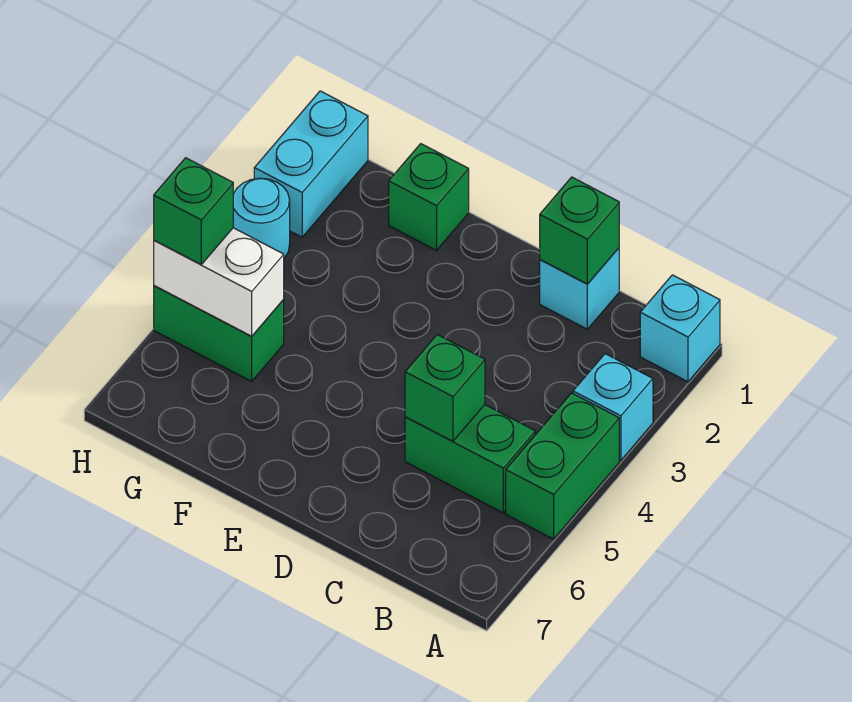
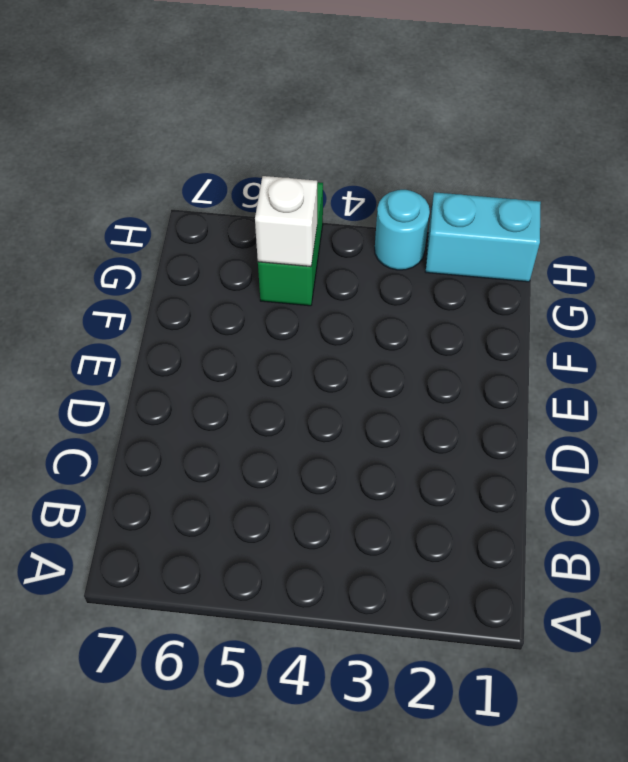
white brick G5 level 2 -> white brick G5:H5 level 2
none -> cyan brick A1 level 1
none -> cyan brick A3 level 1
none -> green brick A4:A5 level 1

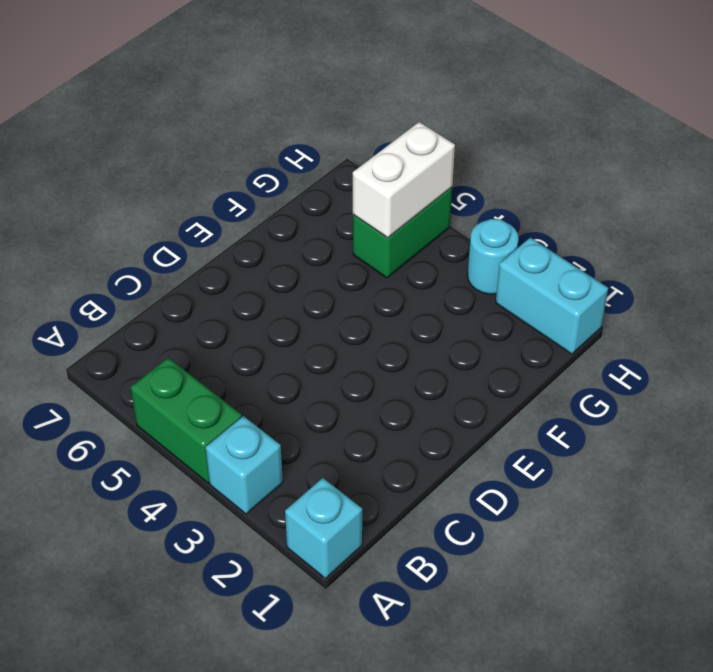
none -> green brick B5:C5 level 1
none -> cyan brick C1 level 1
none -> green brick F1 level 1

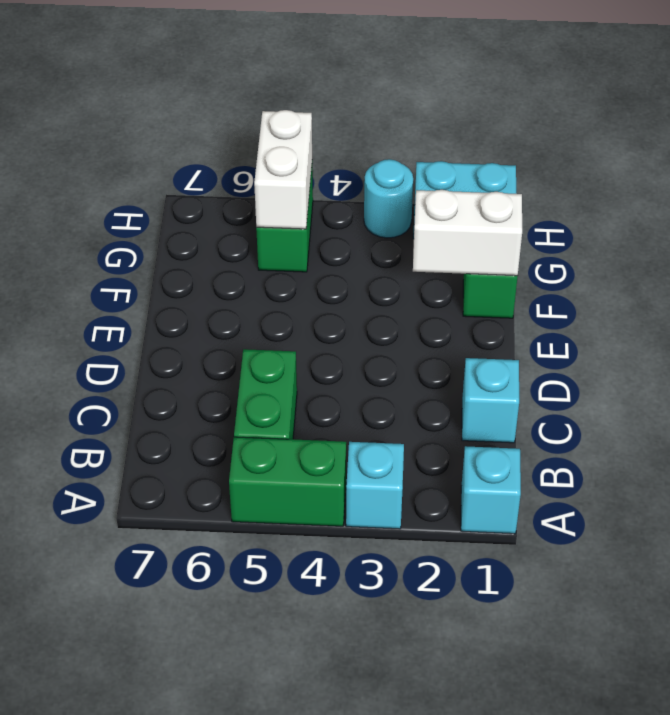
white brick F1:F2 level 2 -> none
none -> green brick C1 level 2
none -> green brick C5 level 2
none -> green brick H5 level 3

